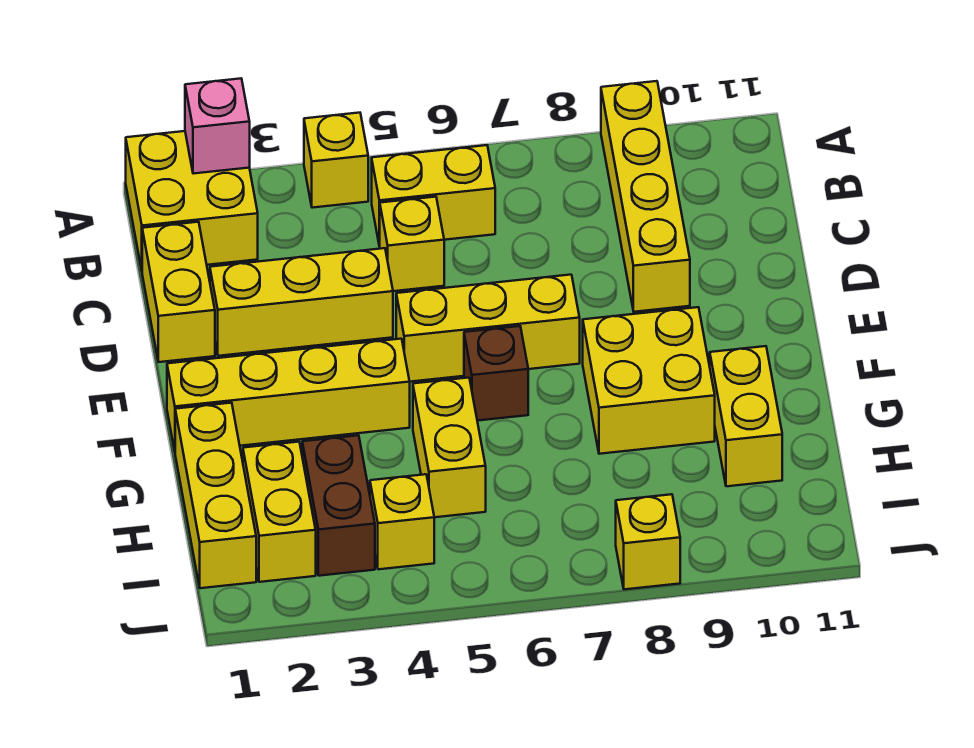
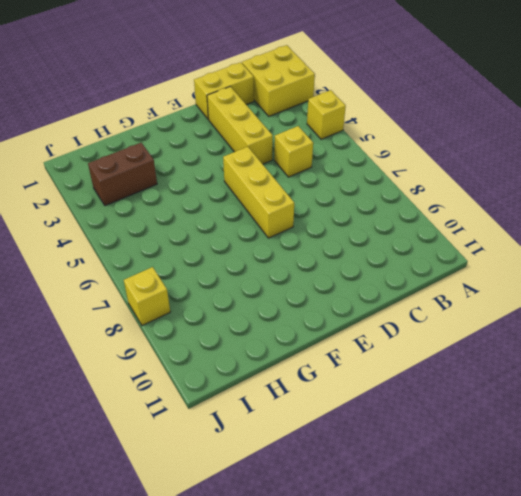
none -> yellow brick A9:D9 level 1
none -> yellow brick B5:B6 level 1
none -> yellow brick F1:F4 level 1

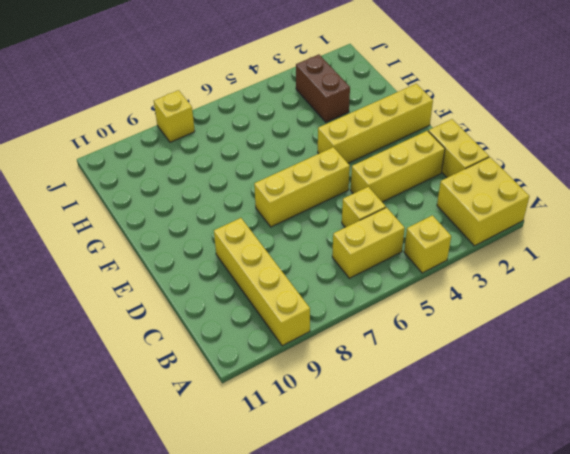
none -> brown brick F6 level 1
none -> yellow brick F8:G9 level 1
none -> yellow brick G1:I1 level 1

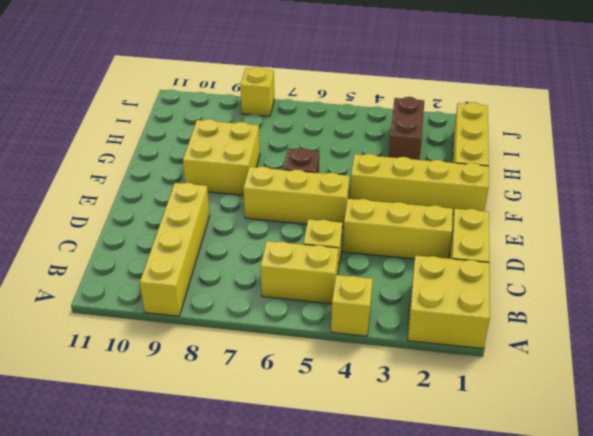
none -> yellow brick G5:H5 level 1
none -> yellow brick G10:H10 level 1
none -> yellow brick H2:I2 level 1

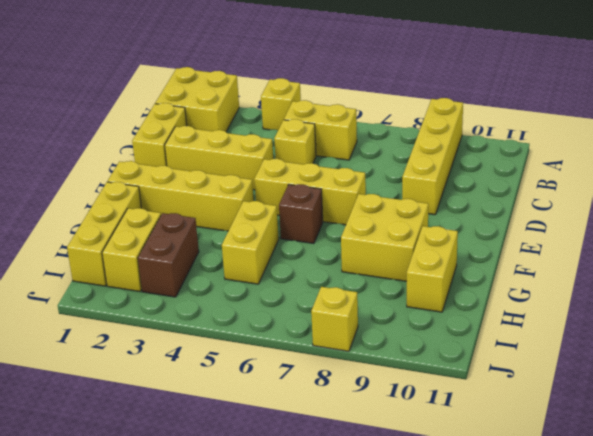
none -> yellow brick I4 level 1
none -> pink brick A2 level 2

